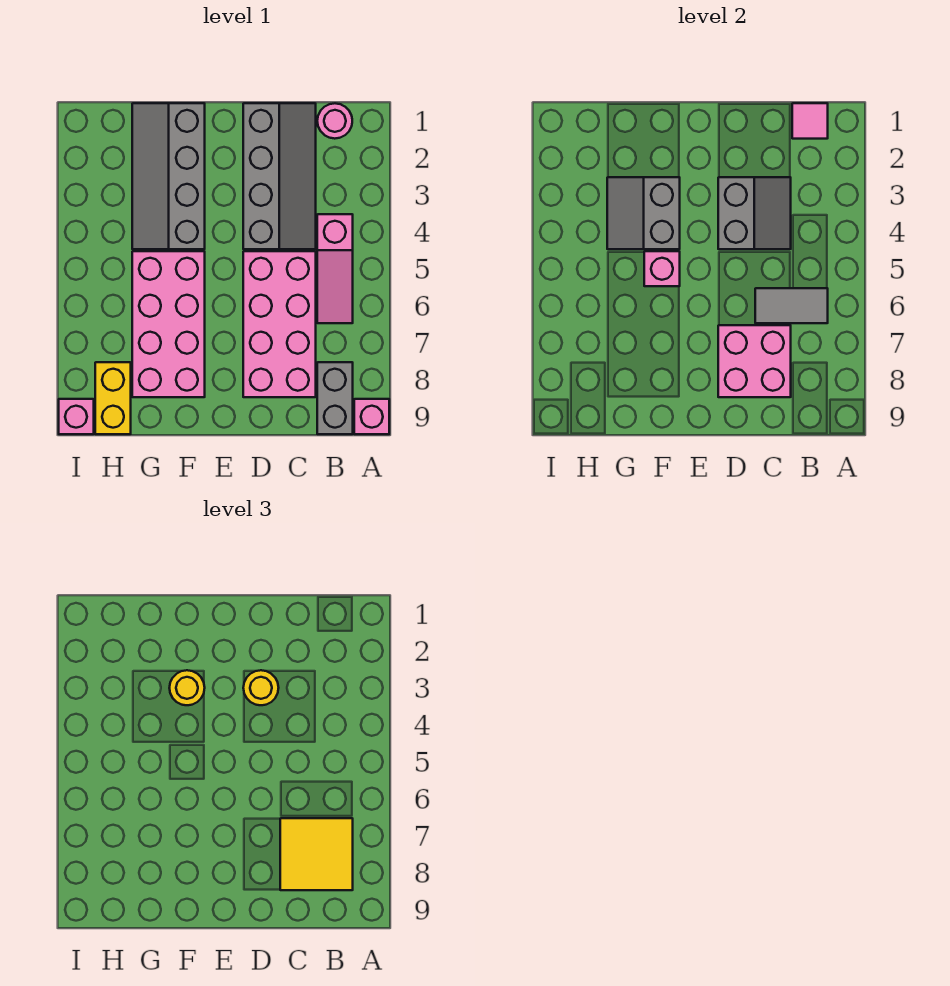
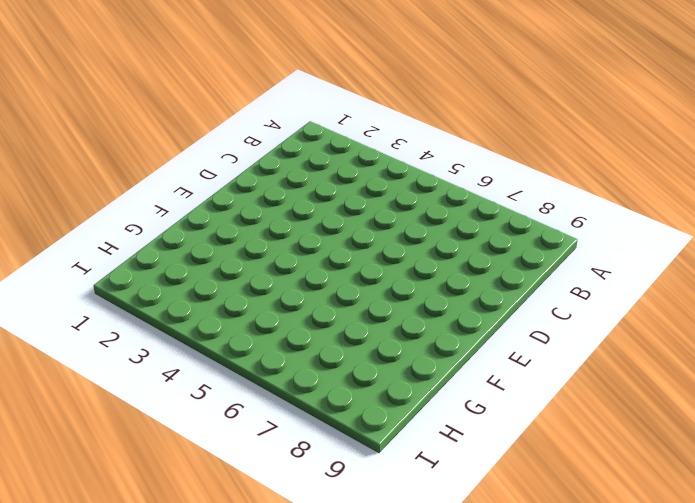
none -> pink brick A9 level 1
none -> pink round brick B1 level 1
none -> pink slope B4:B6 level 1 top 4

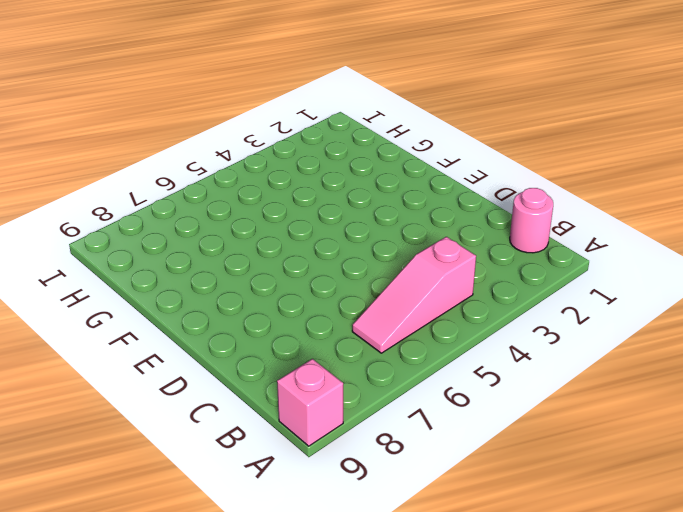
none -> grey brick B8:B9 level 1
none -> grey slope C1:D4 level 1 top D
none -> pink brick C5:D8 level 1

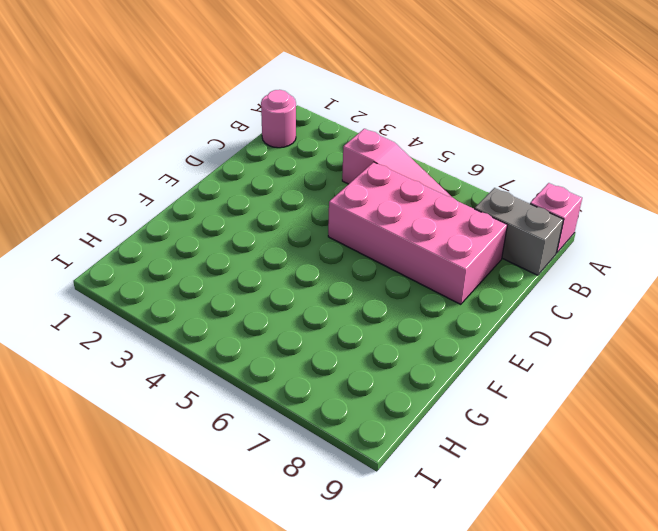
none -> grey slope C1:D4 level 1 top D
none -> grey slope F1:G4 level 1 top F
none -> pink brick F5:G8 level 1

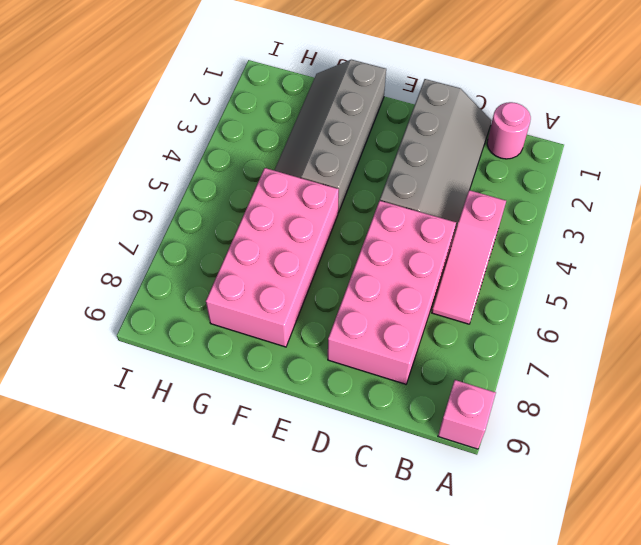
none -> grey brick B8:B9 level 1
none -> yellow brick H8:H9 level 1
none -> pink brick I9 level 1

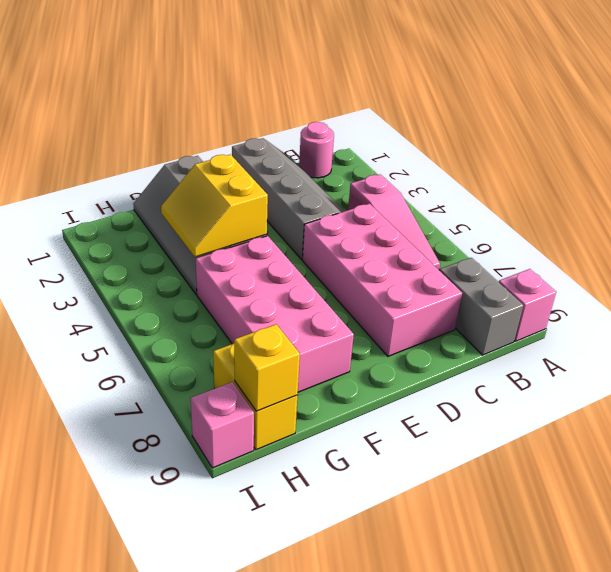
yellow slope F3:G4 level 2 top F -> grey slope F3:G4 level 2 top F
yellow brick H9 level 2 -> none
none -> pink tile B1 level 2
none -> grey tile B6:C6 level 2
none -> grey slope C3:D4 level 2 top D

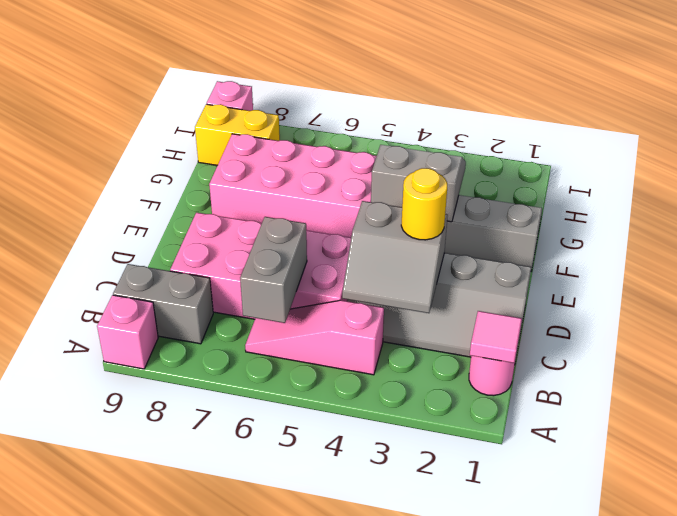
grey brick B6:C6 level 2 -> grey tile B6:C6 level 2
none -> pink brick C7:D8 level 2
none -> pink brick F5 level 2
none -> yellow tile B7:C8 level 3

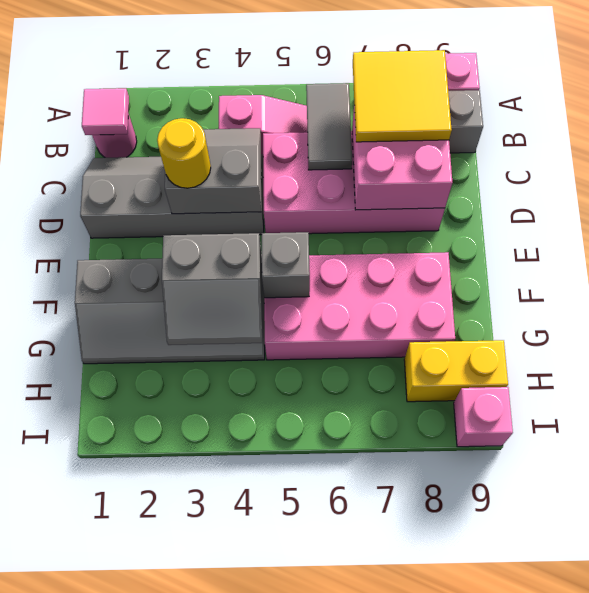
grey brick F5 level 2 -> pink brick F5 level 2
none -> yellow round brick F3 level 3

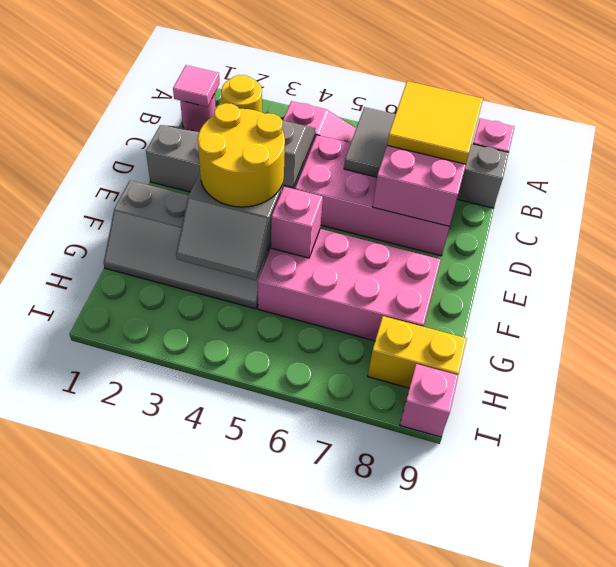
yellow round brick E3:F4 level 3 -> yellow round brick F3 level 3

